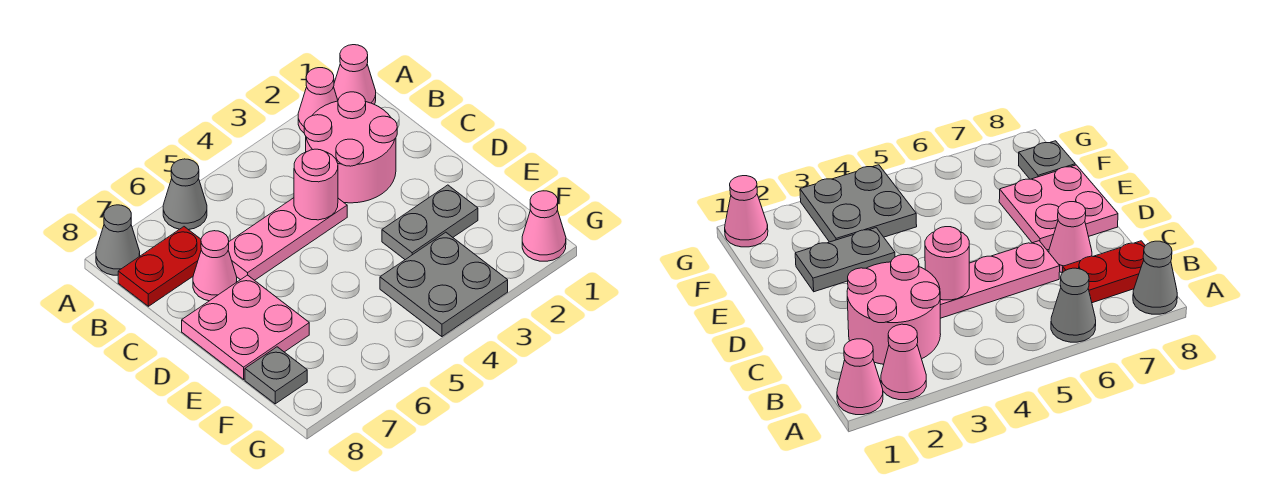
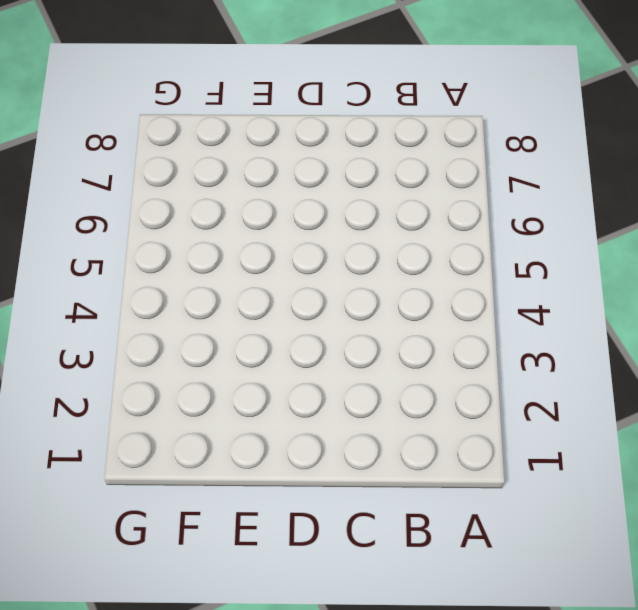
none -> pink cone A1 level 1
none -> pink cone A2 level 1
none -> grey cone A6 level 1

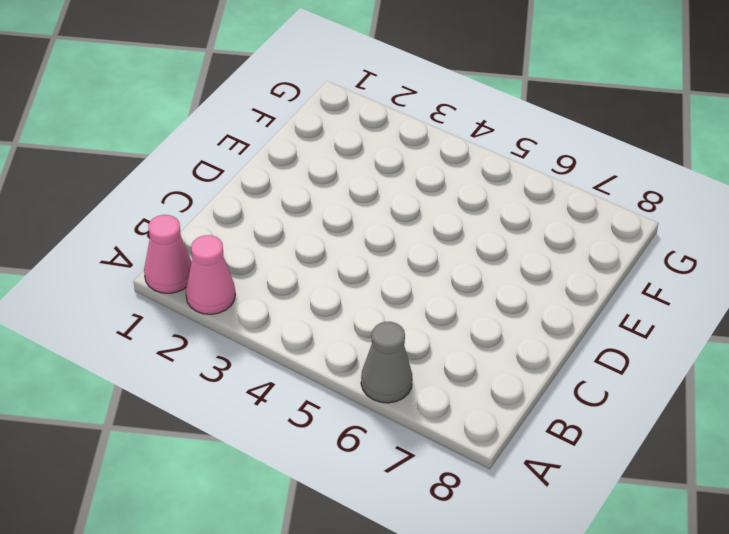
none -> grey cone A8 level 1
none -> pink round brick B2:C3 level 1
none -> red plate B7:B8 level 1

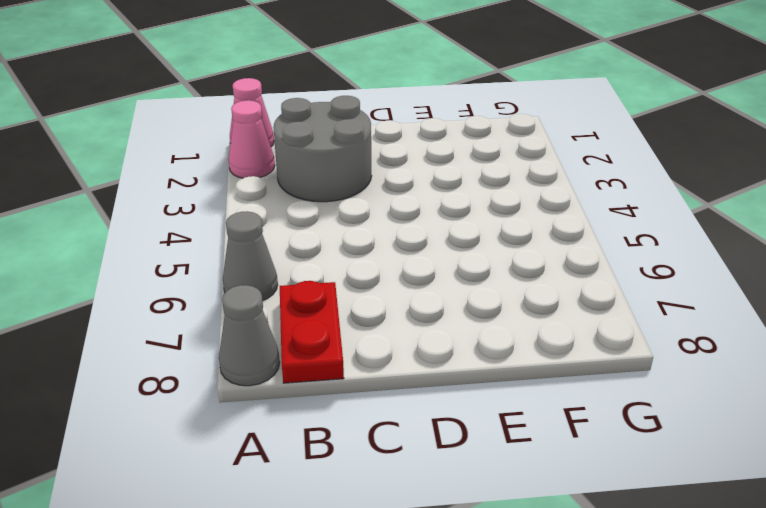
grey round brick B2:C3 level 1 -> pink round brick B2:C3 level 1
none -> pink plate C4:C6 level 1
none -> pink cone C7 level 1
none -> pink plate D7:E8 level 1

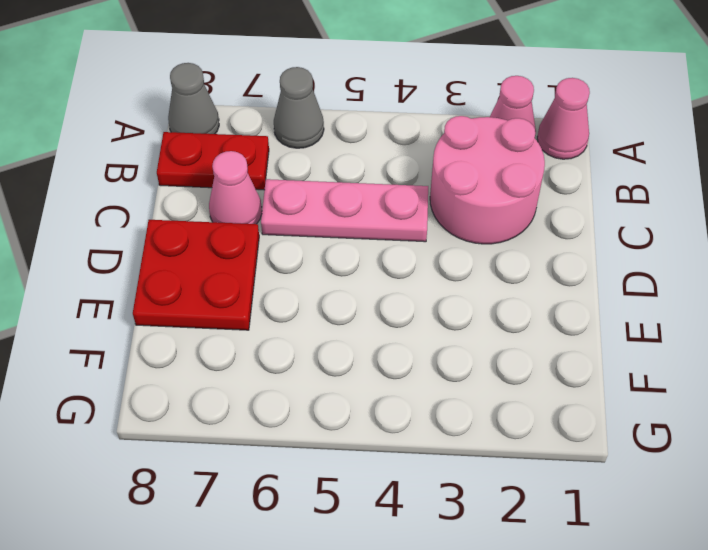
red plate D7:E8 level 1 -> pink plate D7:E8 level 1
none -> grey plate E2:E3 level 1
none -> grey plate F3:G4 level 1
none -> grey plate F8 level 1

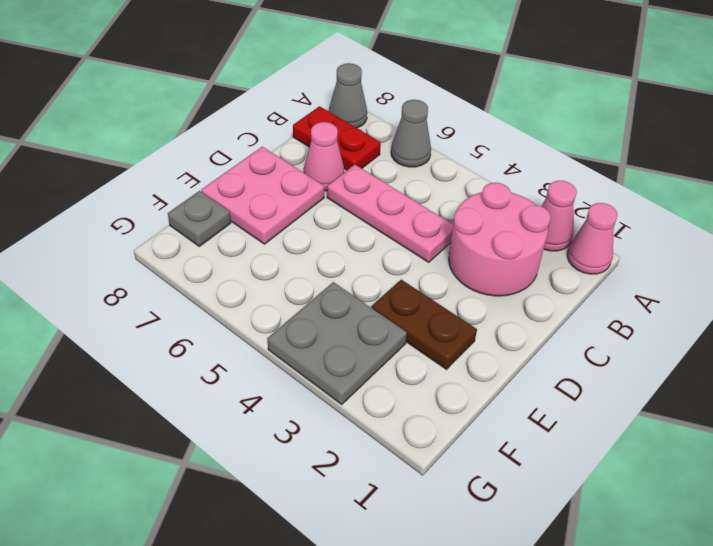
brown plate E2:E3 level 1 -> grey plate E2:E3 level 1
none -> pink cone G1 level 1
none -> pink round brick C4 level 2

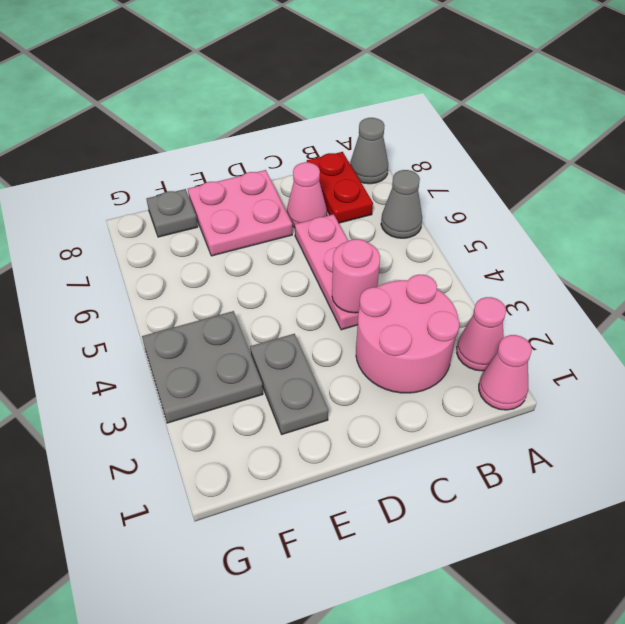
none -> pink cone G1 level 1

